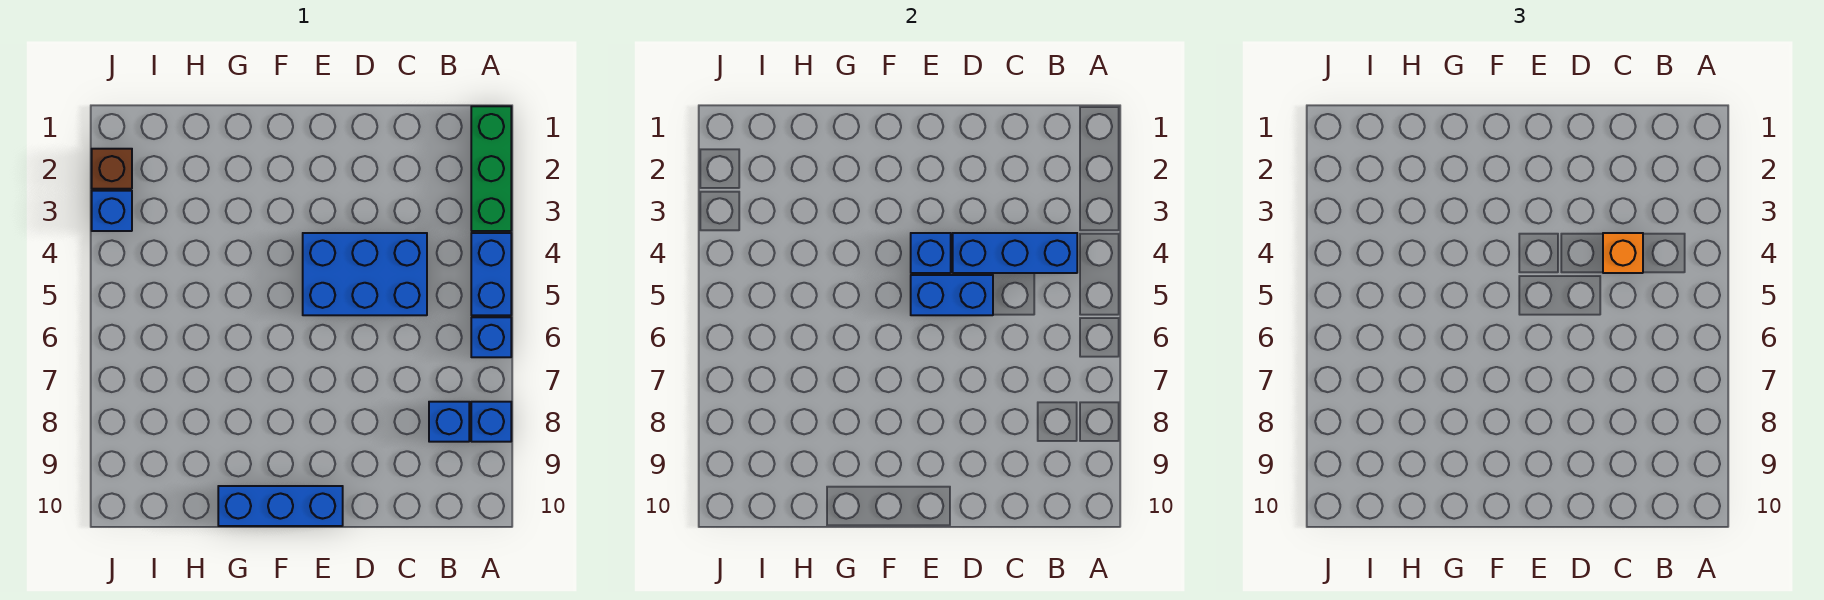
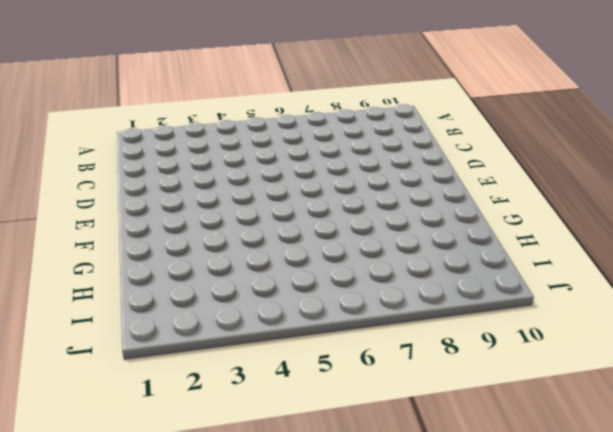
none -> green brick A1:A3 level 1
none -> blue brick A4:A5 level 1
none -> blue brick A6 level 1

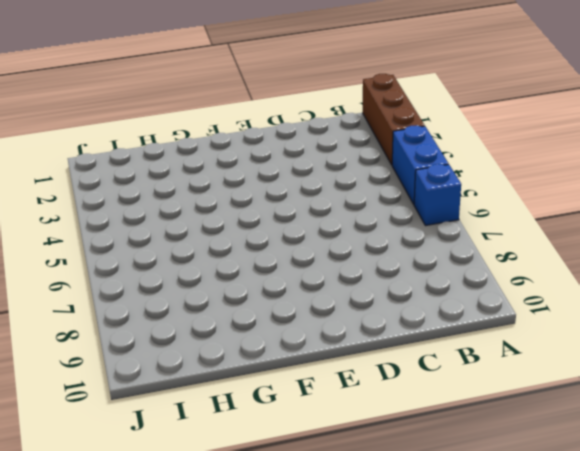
brown brick A1:A3 level 1 -> green brick A1:A3 level 1
none -> blue brick A8 level 1
none -> blue brick B8 level 1
none -> blue brick C4:E5 level 1

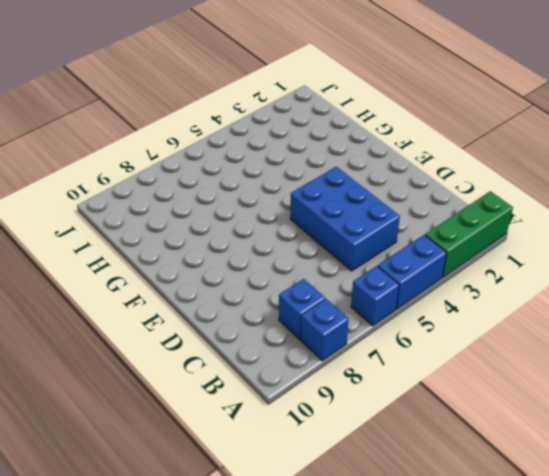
none -> blue brick E10:G10 level 1
none -> brown brick J2 level 1
none -> blue brick J3 level 1

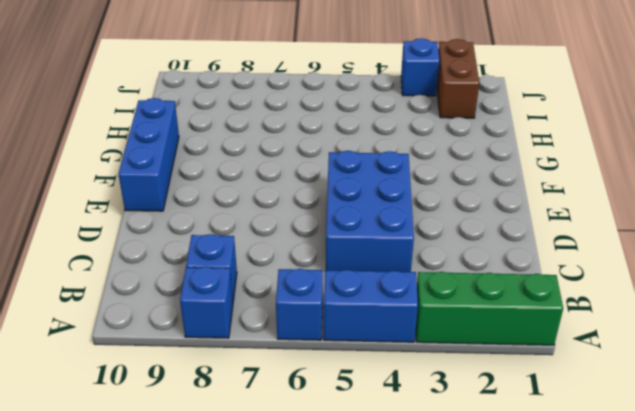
brown brick I2:J2 level 1 -> brown brick J2 level 1
none -> blue brick B4:D4 level 2
none -> blue brick D5:E5 level 2
none -> blue brick E4 level 2

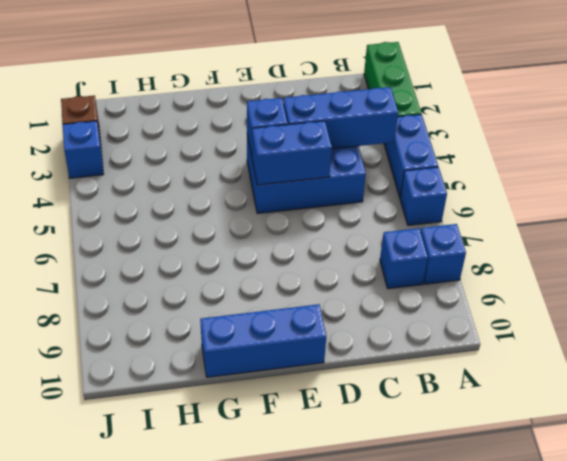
none -> orange brick C4 level 3

